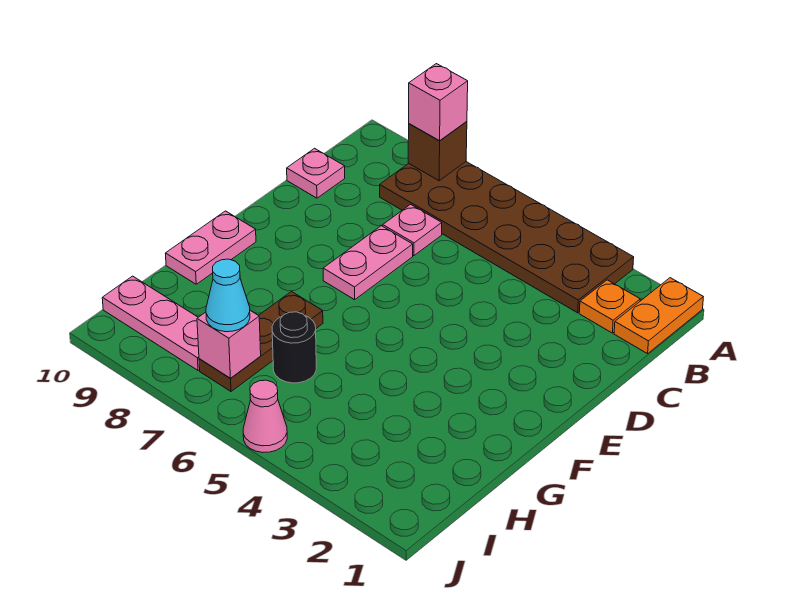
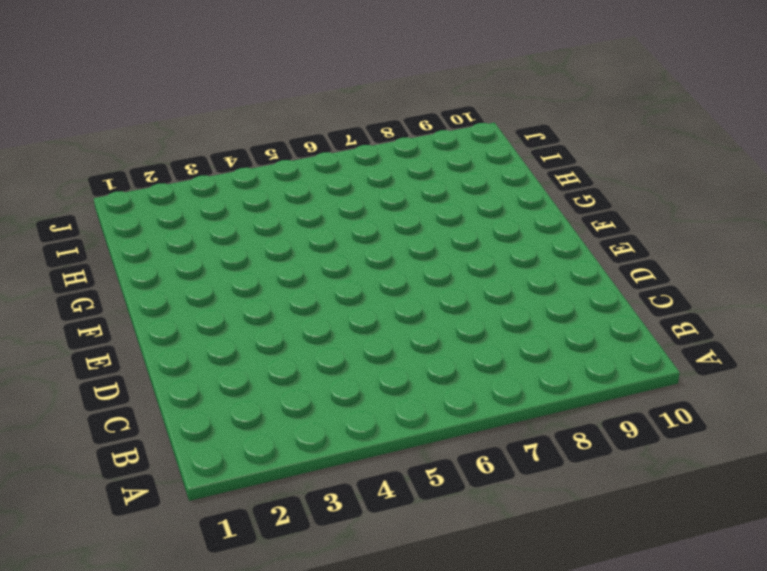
none -> orange plate A1:B1 level 1
none -> brown plate A3:B8 level 1
none -> orange plate B2 level 1

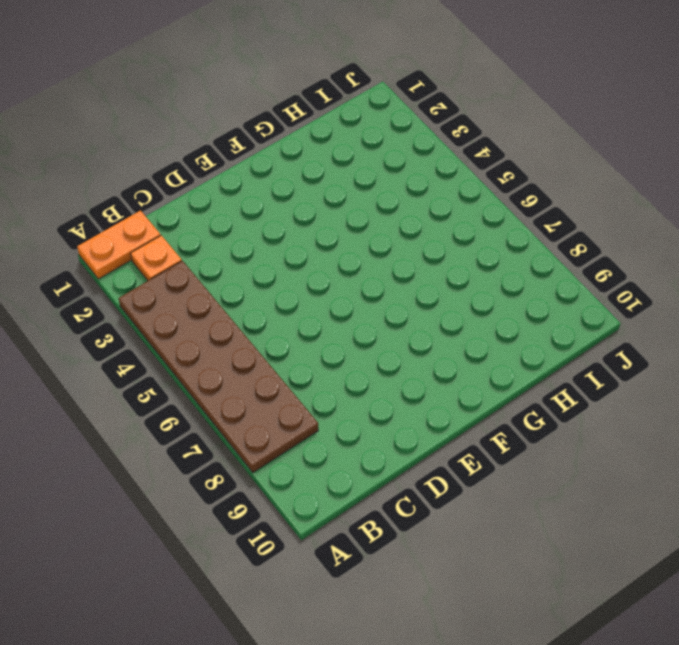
none -> pink plate C7 level 1
none -> pink plate C10 level 1
none -> pink plate D7:E7 level 1

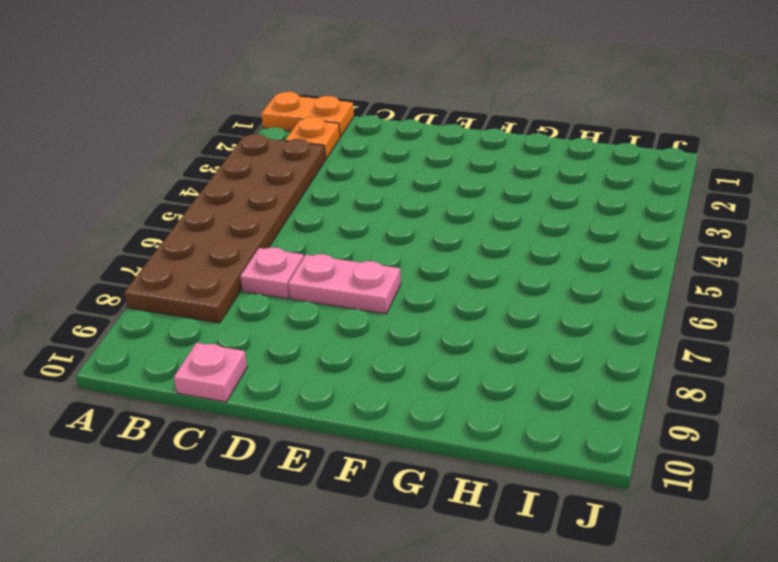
none -> pink plate F10:G10 level 1
none -> brown plate G7:I7 level 1
none -> black round brick H6 level 1

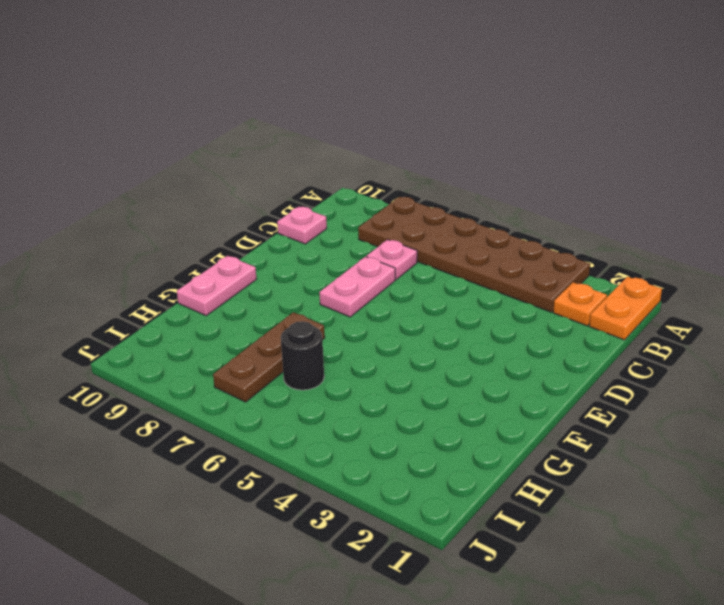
none -> pink plate I8:I10 level 1
none -> pink cone J5 level 1
none -> brown brick A8 level 2

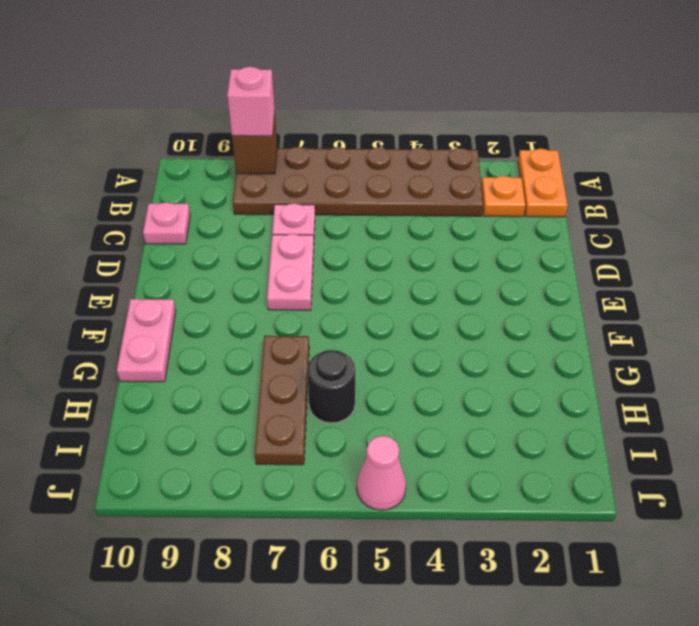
none -> pink plate I8:I10 level 1
none -> pink brick I7 level 2
none -> cyan cone I7 level 3

